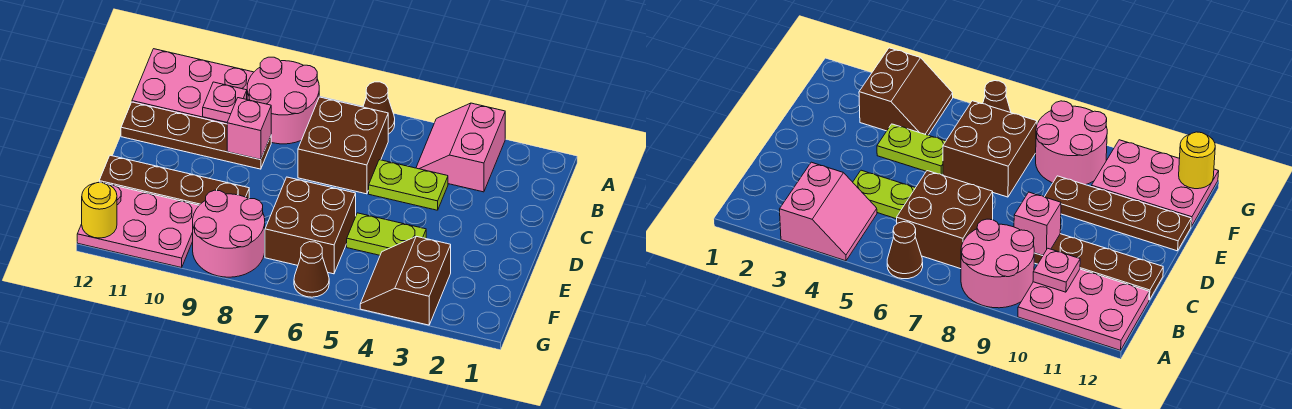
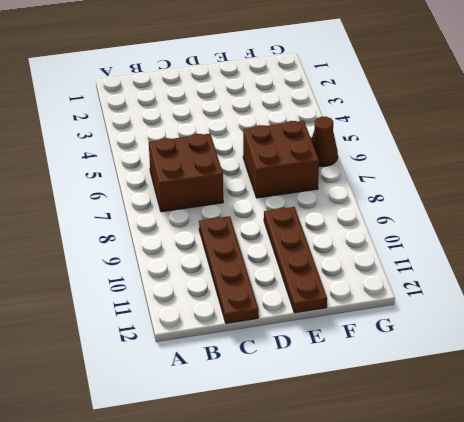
none -> pink slope A3:B4 level 1 top 3
none -> brown cone A6 level 1
none -> pink round brick A8:B9 level 1

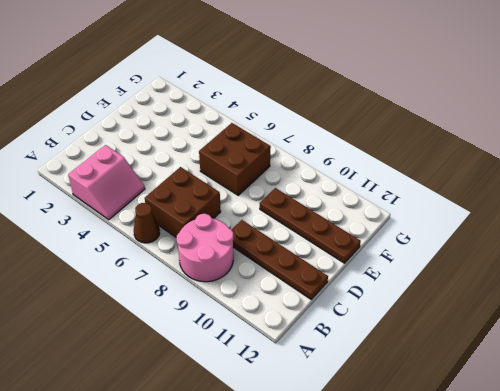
none -> pink plate A10:B12 level 1
none -> lime plate C4:C5 level 1
none -> lime plate E4:E5 level 1

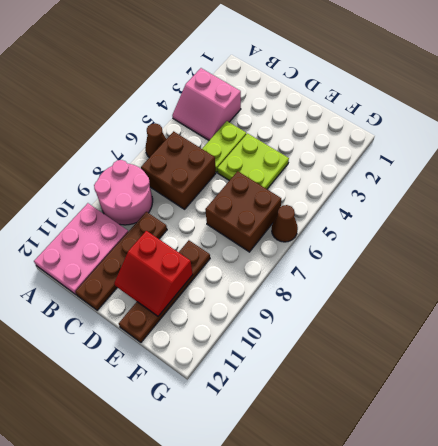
lime plate D4:E5 level 1 -> lime plate E4:E5 level 1
red slope D10:E11 level 2 top 10 -> none
none -> brown slope F3:G4 level 1 top 3
none -> pink round brick F8:G9 level 1
none -> pink plate F10:G12 level 1

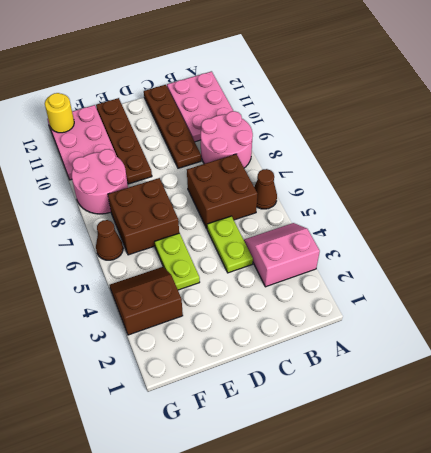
none -> pink plate B10 level 2
none -> pink brick C9 level 2

